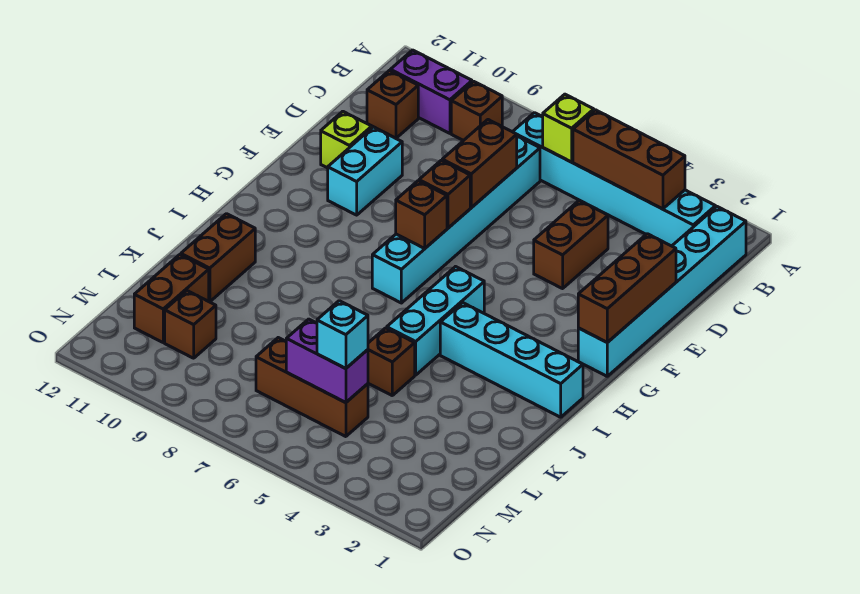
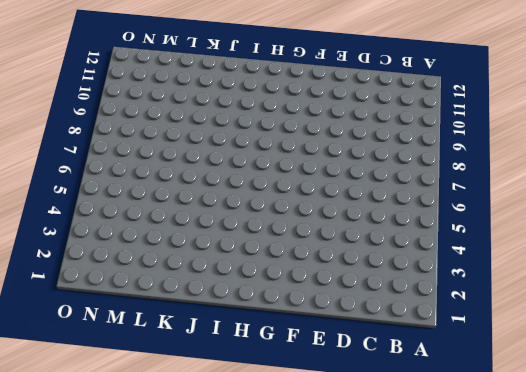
none -> cyan brick B1:G1 level 1
none -> cyan brick B2:B7 level 1
none -> brown brick B9 level 1

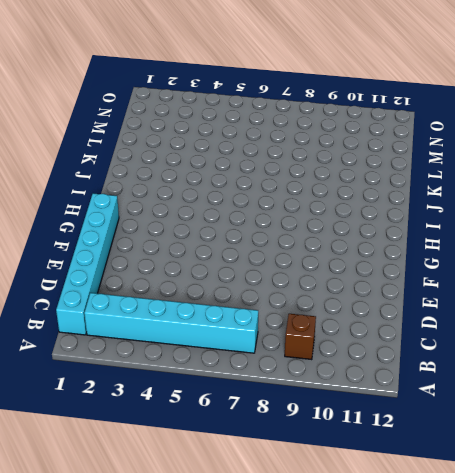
none -> purple brick B10:B11 level 1
none -> cyan brick C7:H7 level 1
none -> brown brick C11 level 1

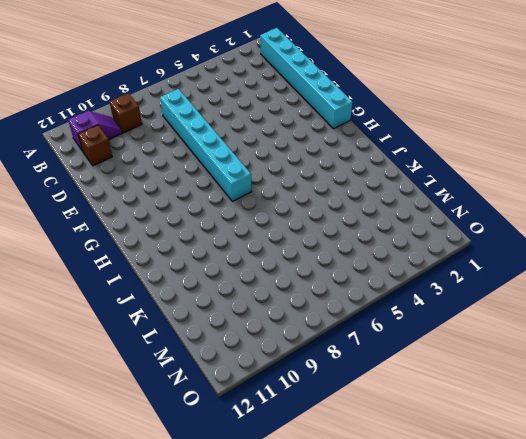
purple slope B10:B11 level 1 top 11 -> purple brick B10:B11 level 1
none -> cyan brick B2:B7 level 1
none -> brown brick D4:E4 level 1
none -> cyan brick E10:F10 level 1

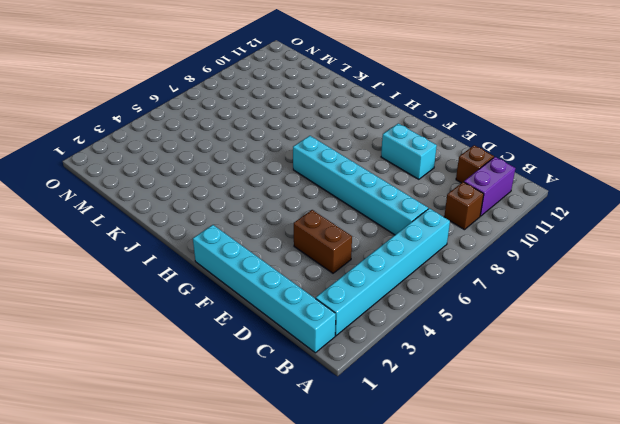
none -> lime brick E11 level 1
none -> cyan brick H5:J5 level 1
none -> cyan brick I1:I4 level 1

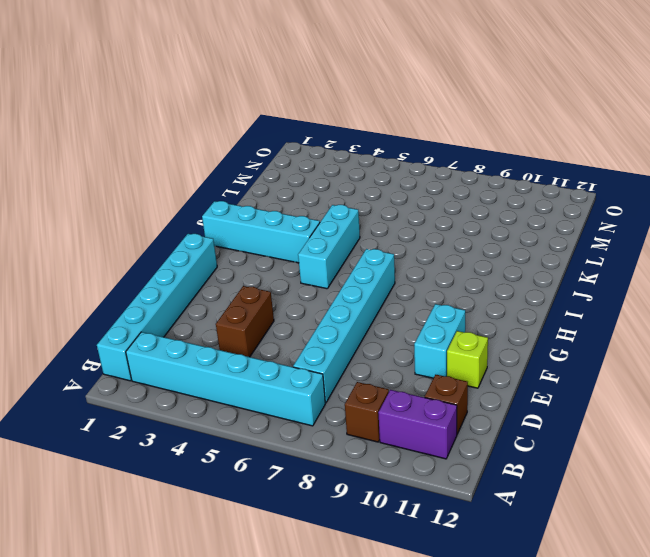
none -> brown brick J11:K11 level 1
none -> brown brick K5 level 1
none -> brown brick L11:M11 level 1

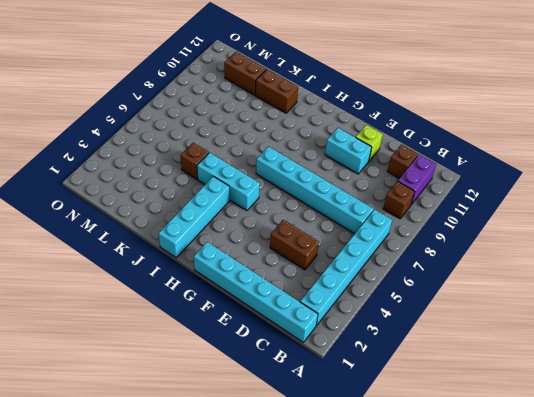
none -> brown brick M5:M7 level 1
none -> brown brick M10 level 1
none -> brown brick B3:B5 level 2

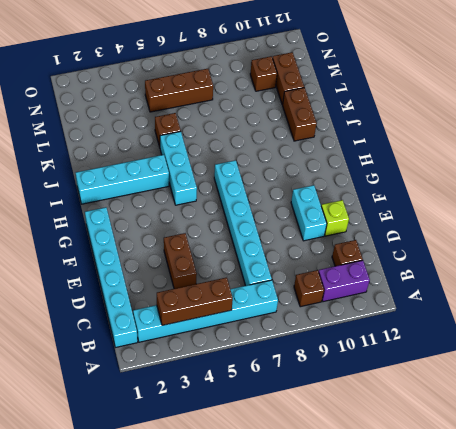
none -> lime brick B6 level 2
none -> brown brick D7:E7 level 2
none -> brown brick E1:G1 level 2

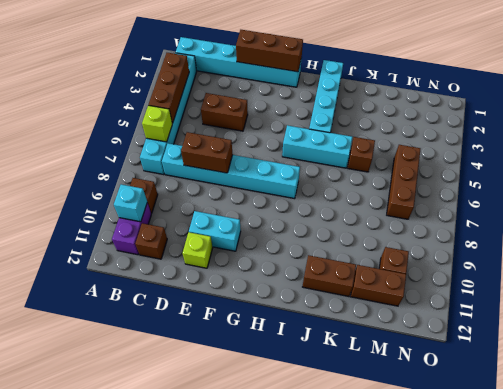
cyan brick B10 level 2 -> cyan brick M5 level 3
none -> brown brick F7 level 2
none -> brown brick G7 level 2
none -> purple brick M5:M6 level 2

